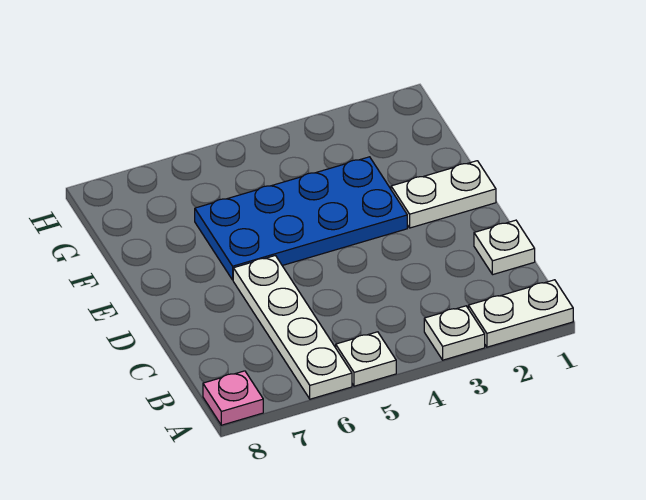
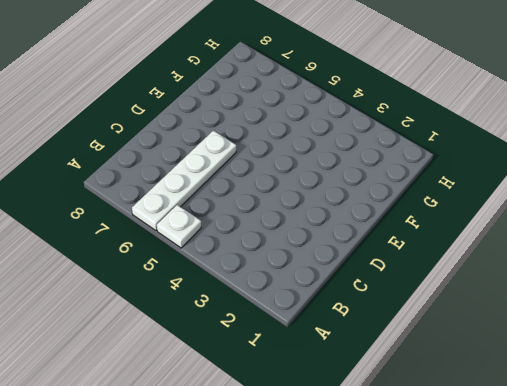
none -> white plate A1:A2 level 1
none -> white plate A3 level 1

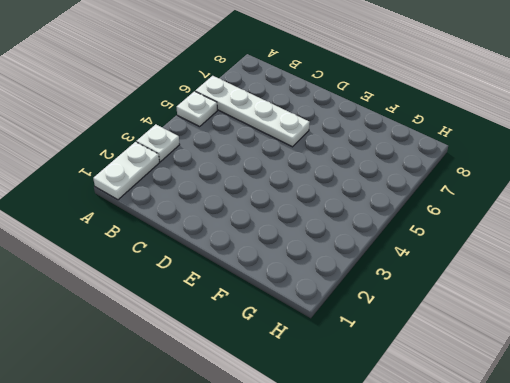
none -> pink plate A8 level 1
none -> white plate C1 level 1

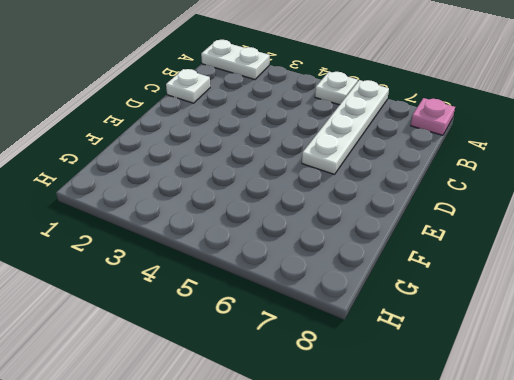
none -> white plate A3 level 1
none -> white plate E1:E2 level 1

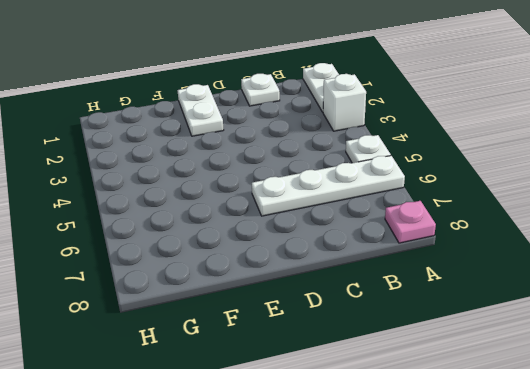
white brick A3 level 1 -> white plate A3 level 1
none -> blue plate E3:F6 level 1

